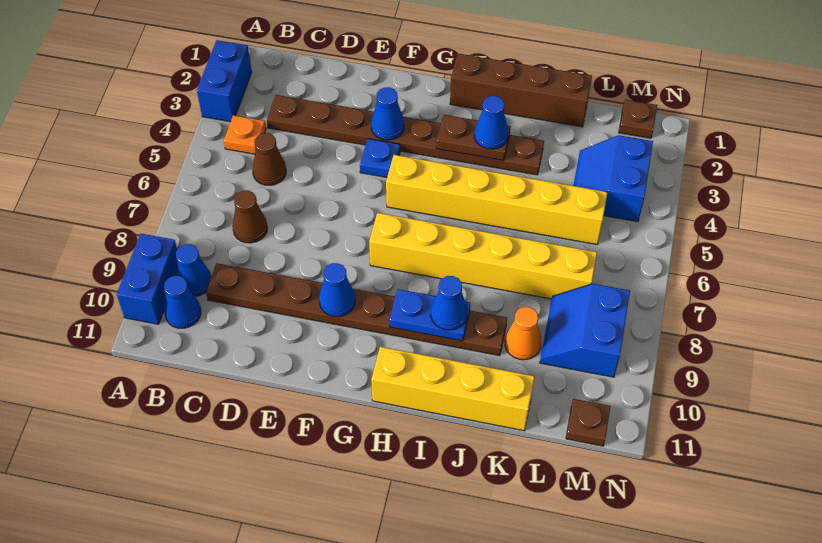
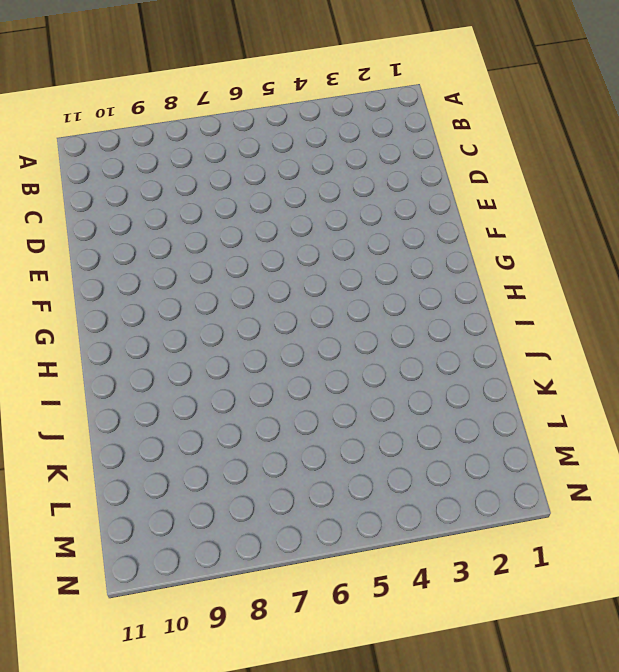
none -> blue brick A2:A3 level 1
none -> blue brick A9:A10 level 1
none -> orange plate B4 level 1

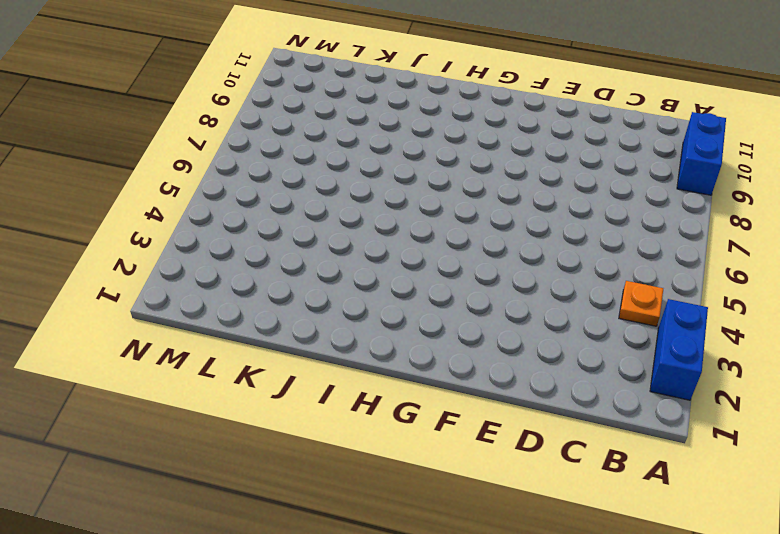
none -> blue cone B9 level 1
none -> blue cone B10 level 1
none -> brown plate C3:J3 level 1

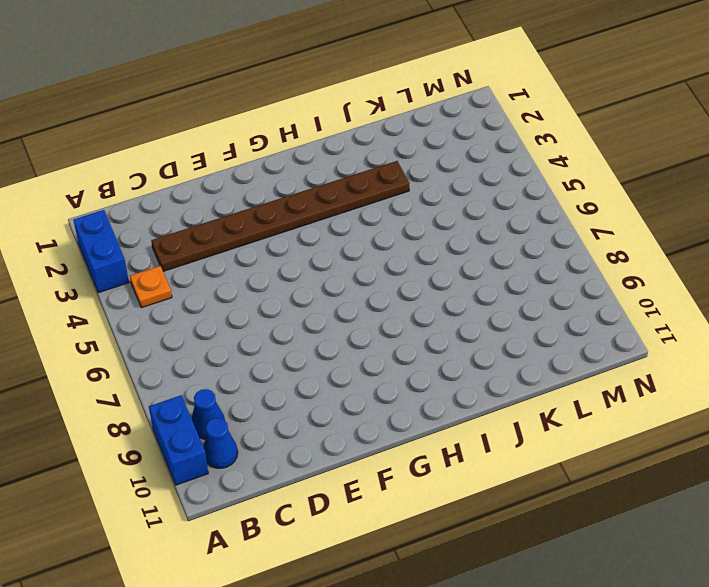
none -> brown cone C5 level 1
none -> brown cone C7 level 1
none -> brown plate C9:J9 level 1

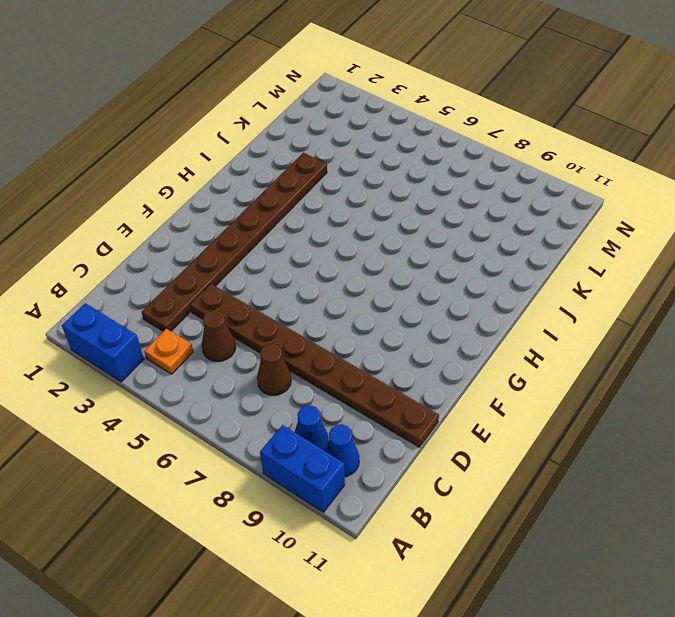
brown plate D4:D11 level 1 -> brown plate C9:J9 level 1
none -> blue plate F4 level 1
none -> yellow brick G5:L5 level 1
none -> yellow brick G7:L7 level 1

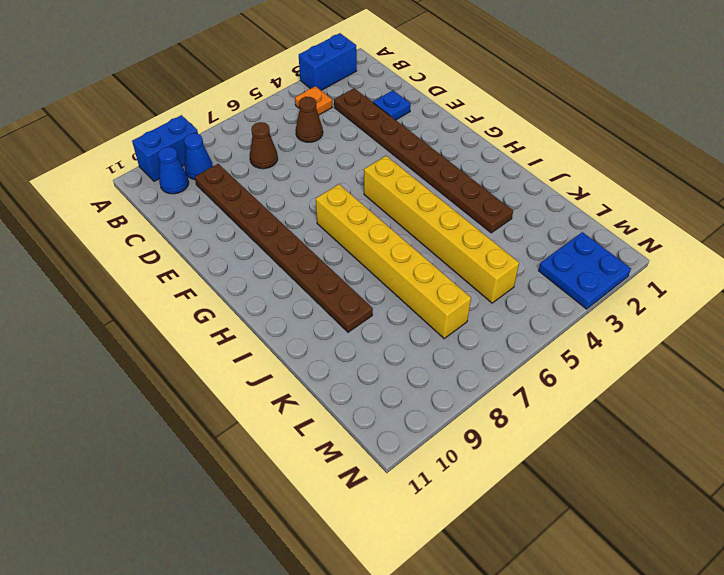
blue plate D2 level 1 -> blue plate F4 level 1
blue plate M2:N3 level 1 -> blue slope L3:M4 level 1 top M
none -> brown brick H1:K1 level 1
none -> yellow brick H11:K11 level 1
none -> orange cone K9 level 1

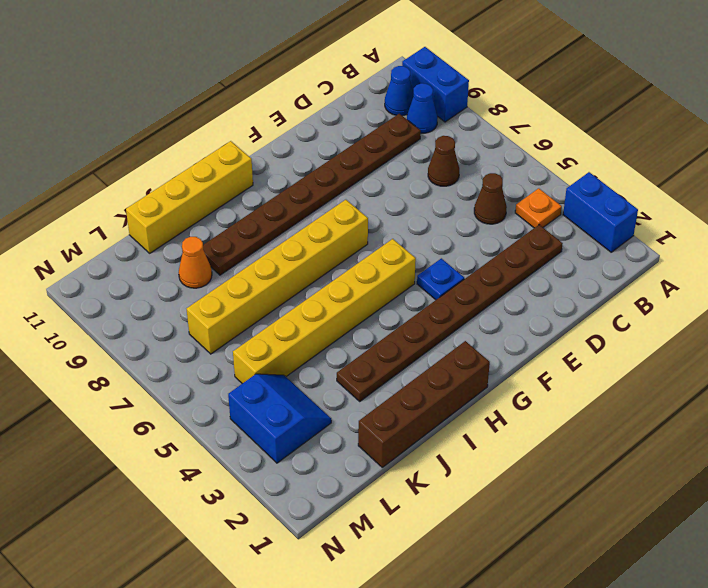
none -> blue slope L8:M9 level 1 top M
none -> brown plate M1 level 1
none -> brown plate M11 level 1

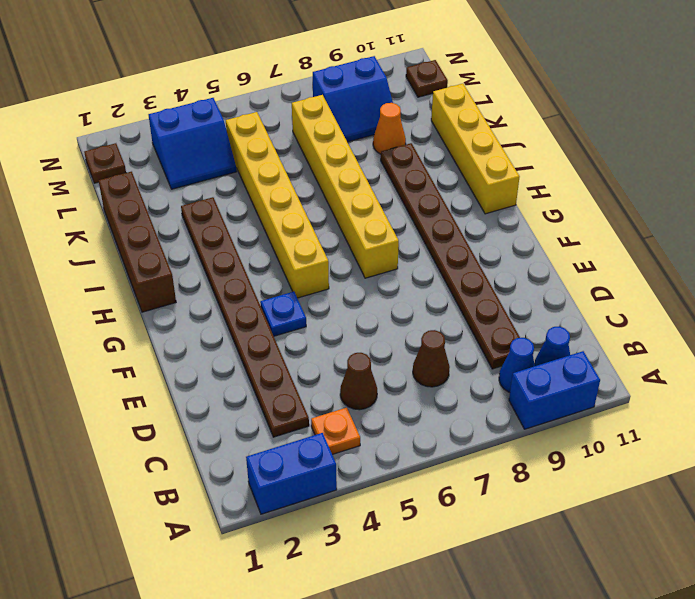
none -> blue cone F3 level 2
none -> blue cone F9 level 2
none -> brown plate H3:I3 level 2

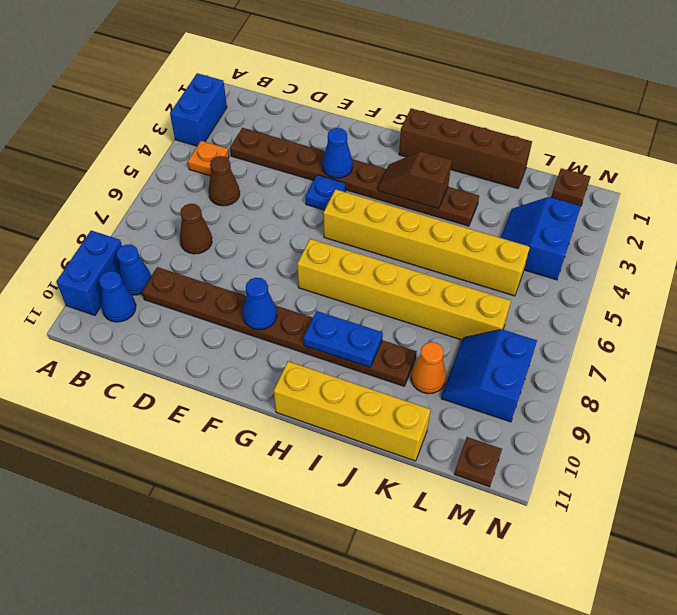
brown slope H3:I3 level 2 top I -> brown plate H3:I3 level 2
none -> blue cone I3 level 3
none -> blue cone I9 level 3

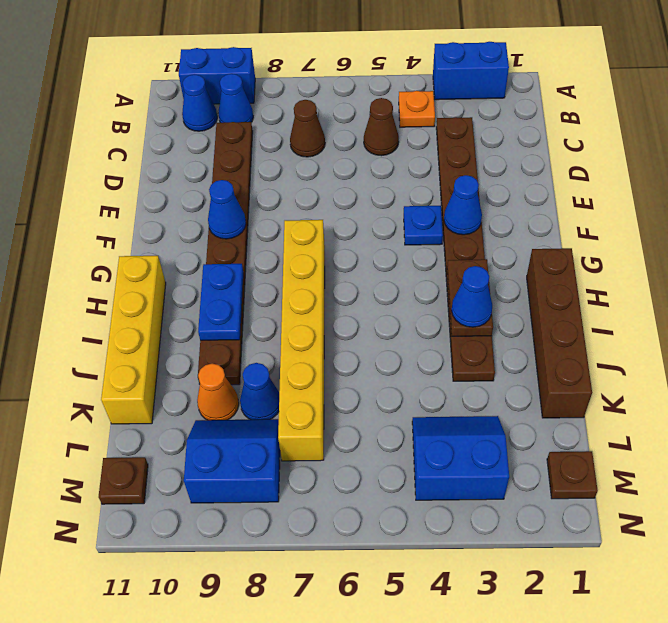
blue cone K8 level 1 -> blue cone I9 level 3
none -> yellow brick G5:L5 level 1

